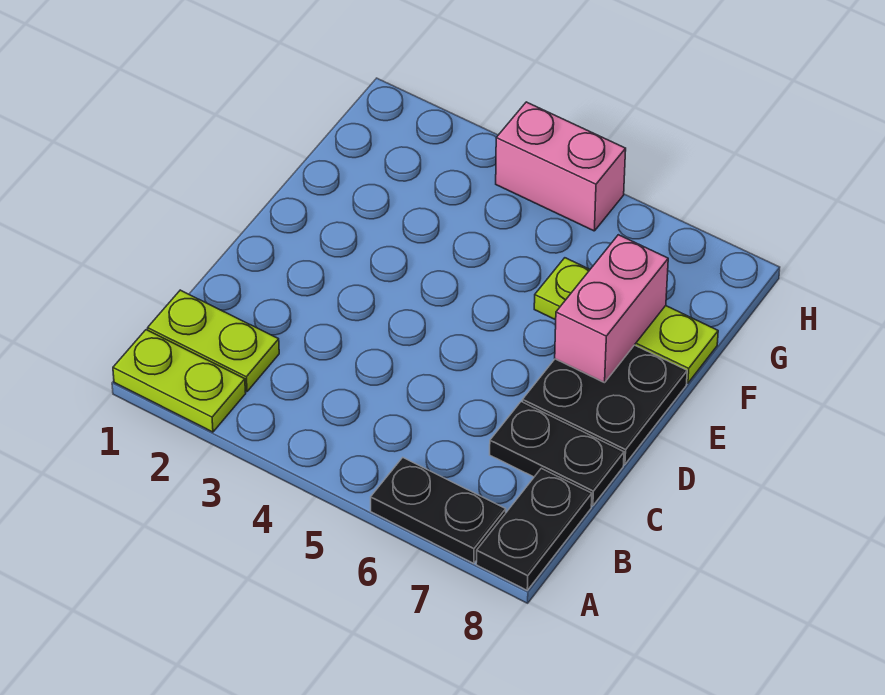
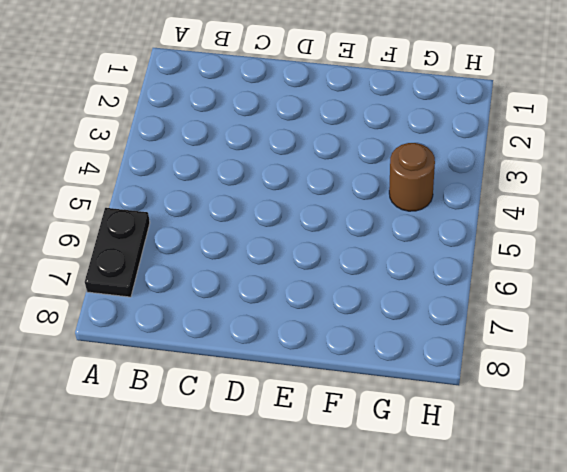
brown round brick G4 level 1 -> none
none -> lime plate A1:A2 level 1
none -> black plate A8:B8 level 1

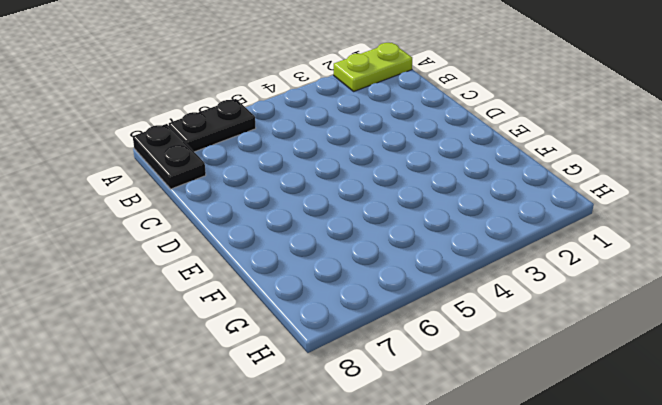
none -> lime plate B1:B2 level 1
none -> black plate C7:C8 level 1

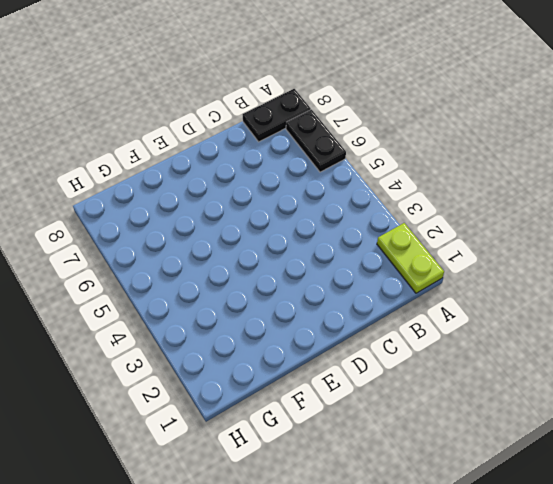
none -> lime plate B1:B2 level 1
none -> black plate C7:C8 level 1

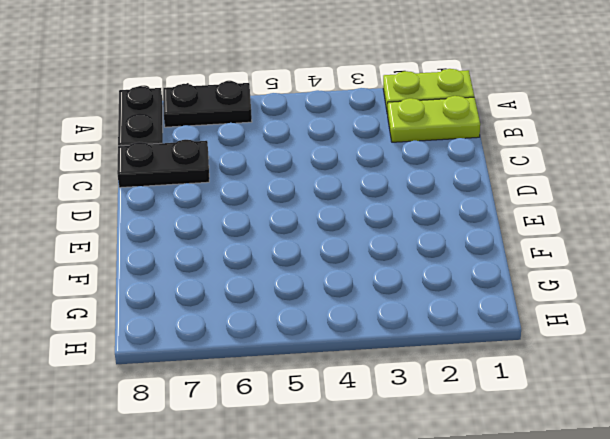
none -> black plate D7:E8 level 1
none -> lime plate F6:F8 level 1

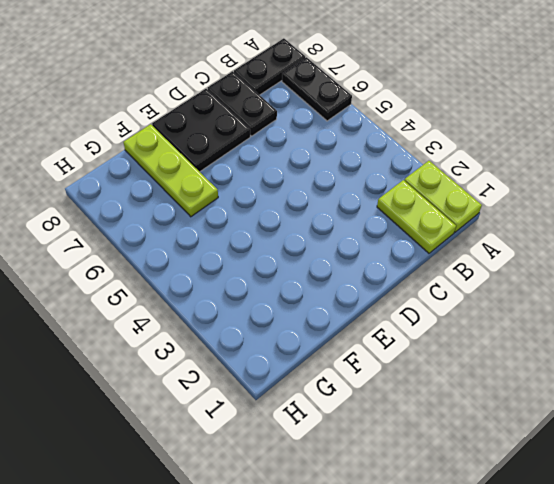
none -> pink brick H4:H5 level 1
none -> pink brick E7:F7 level 2

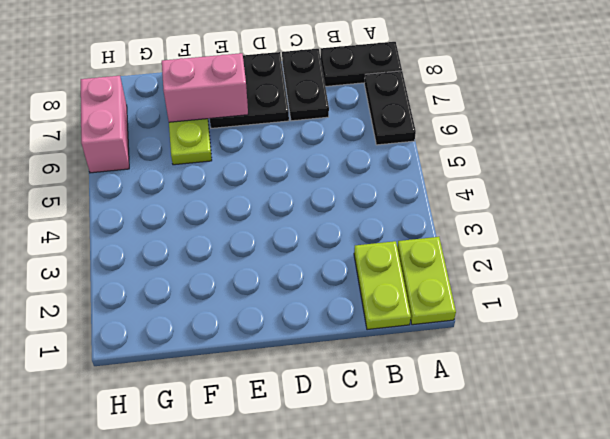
pink brick H6:H7 level 1 -> pink brick H4:H5 level 1

